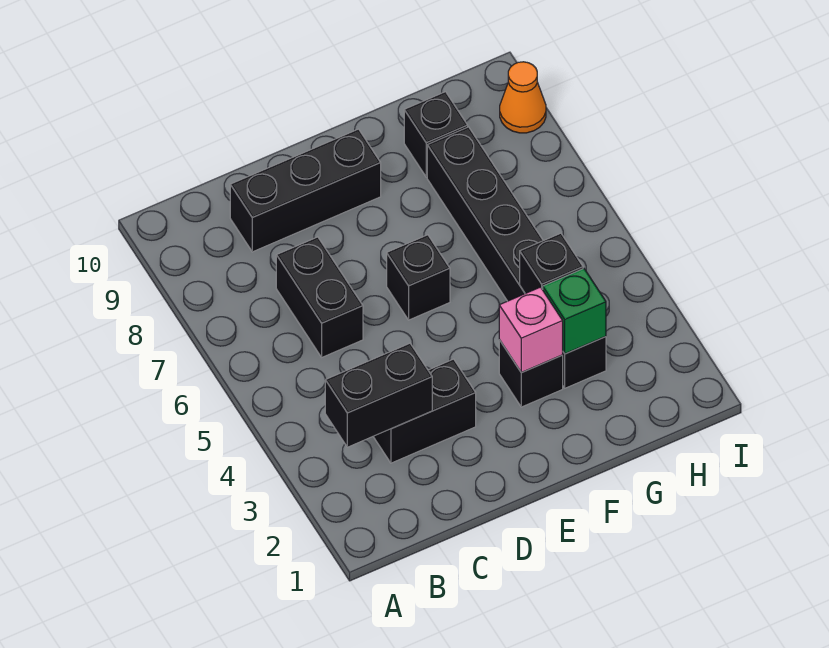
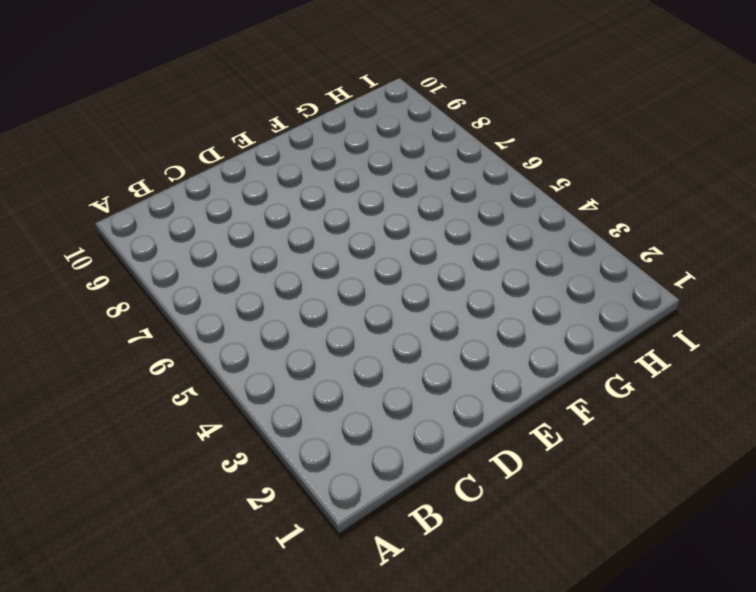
none -> black brick C3:D3 level 1
none -> black brick C6:C7 level 1
none -> black brick C9:E9 level 1

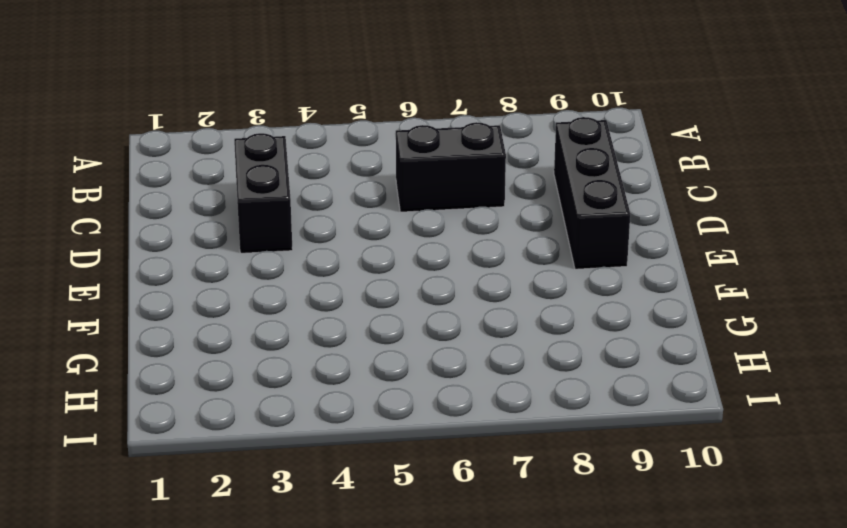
none -> black brick E6 level 1
none -> black brick F3 level 1
none -> black brick G3:G8 level 1

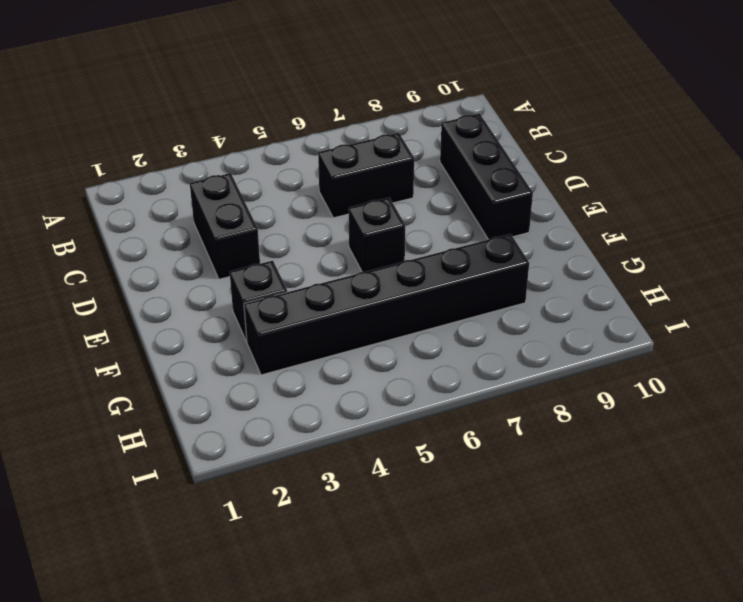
none -> black brick G9 level 1
none -> orange cone I9 level 1
none -> black brick B3:C3 level 2

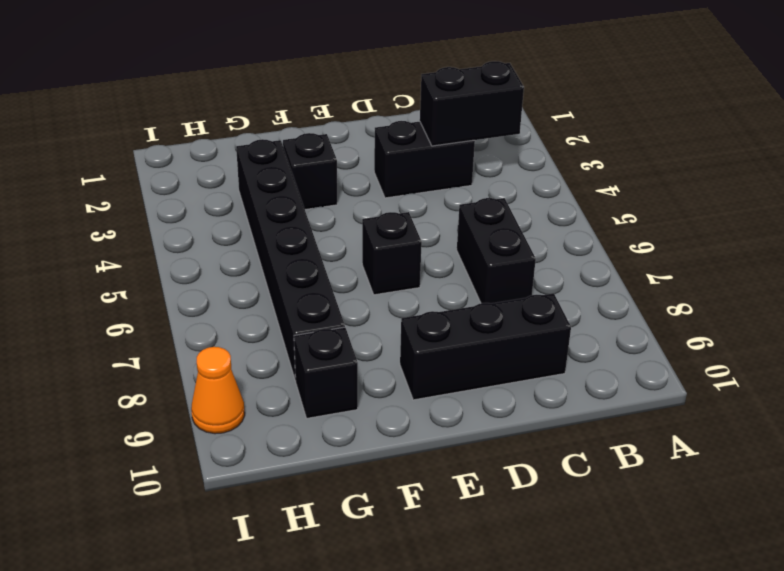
none -> pink brick F3 level 2
none -> green brick G3 level 2
none -> black brick G4 level 2

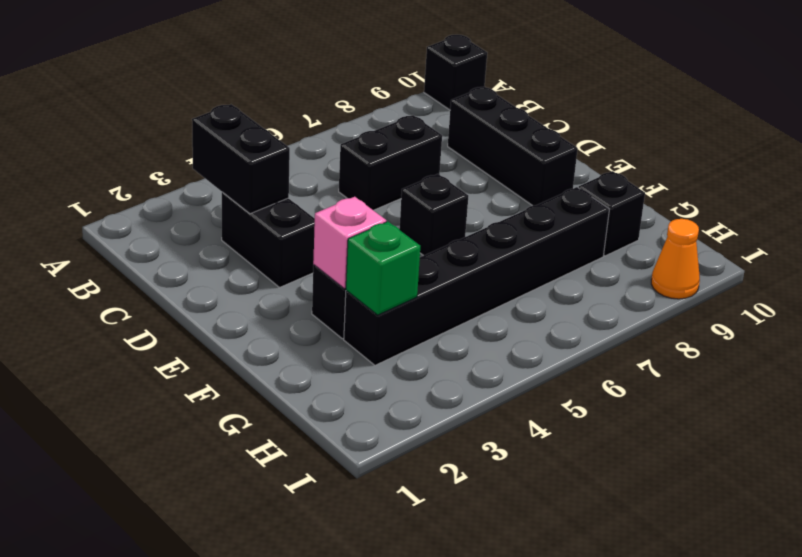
black brick A10 level 1 -> black brick G4 level 2

